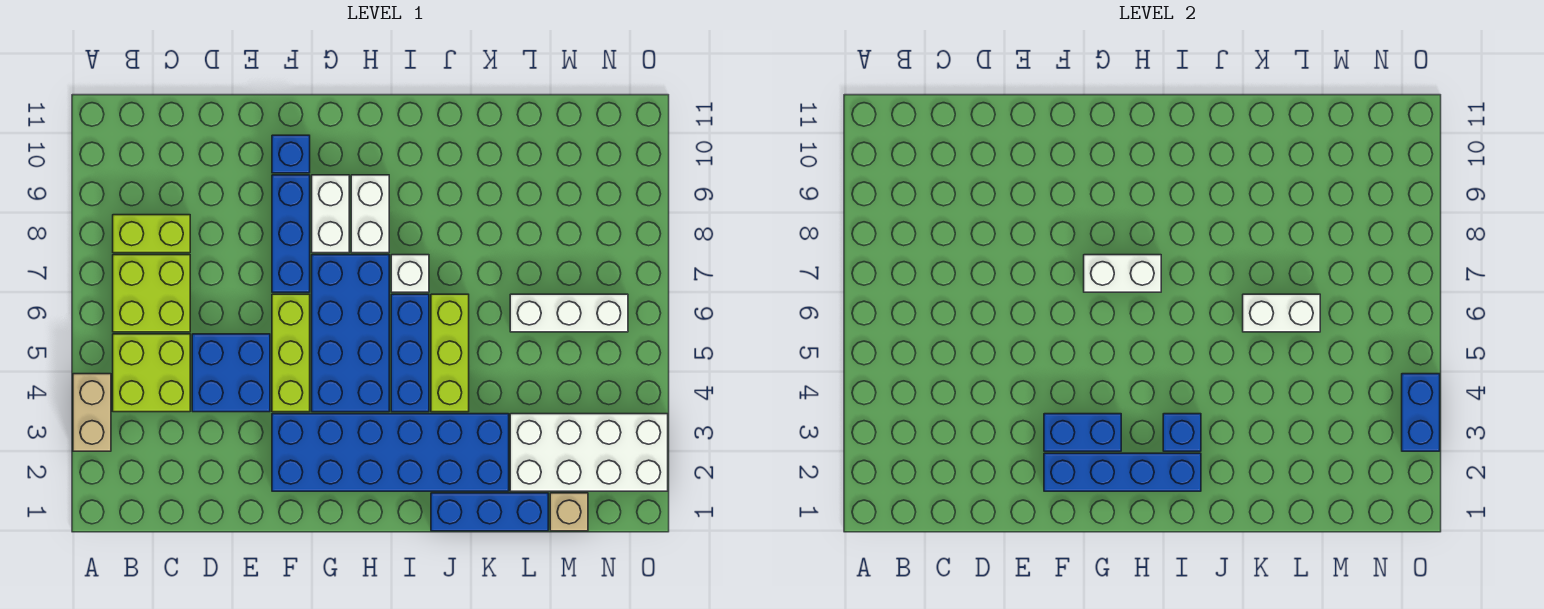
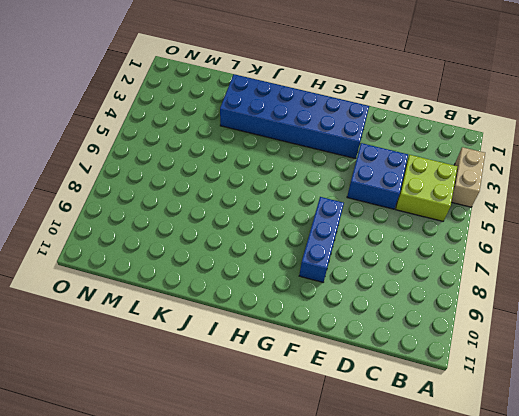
none -> lime brick B6:C7 level 1
none -> lime brick B8:C8 level 1
none -> lime brick F4:F6 level 1

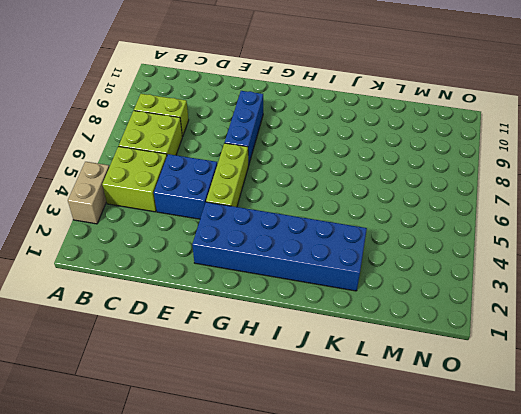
none -> blue brick F10 level 1
none -> blue brick G4:H7 level 1
none -> white brick G8:G9 level 1

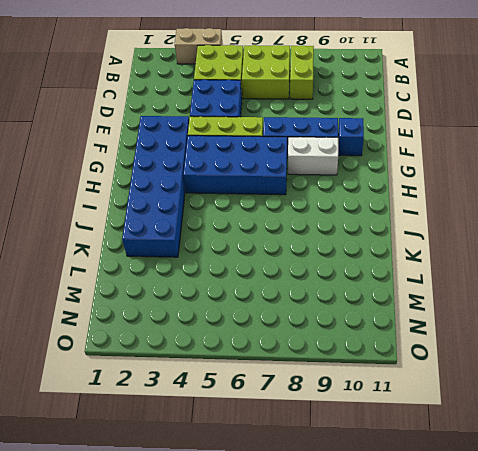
none -> white brick H8:H9 level 1
none -> blue brick I4:I6 level 1
none -> white brick I7 level 1

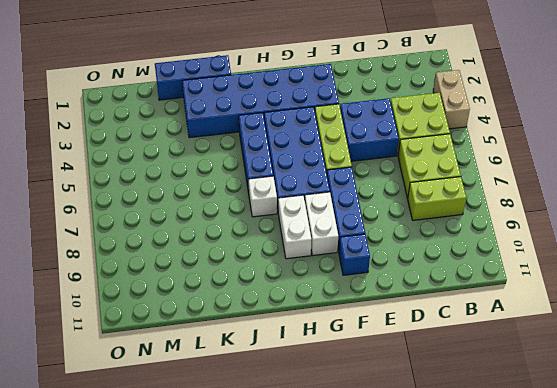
none -> lime brick J4:J6 level 1
none -> white brick L2:O3 level 1
none -> white brick L6:N6 level 1

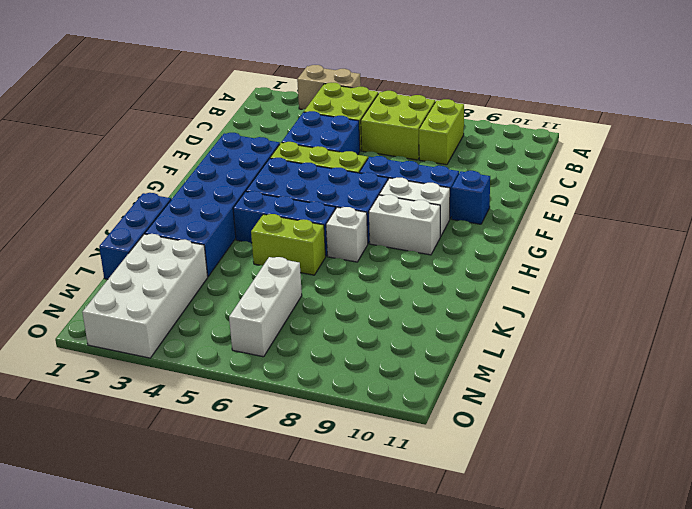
lime brick J5:J6 level 1 -> lime brick J4:J6 level 1
none -> tan brick M1 level 1
none -> blue brick F2:I2 level 2
none -> blue brick F3:G3 level 2

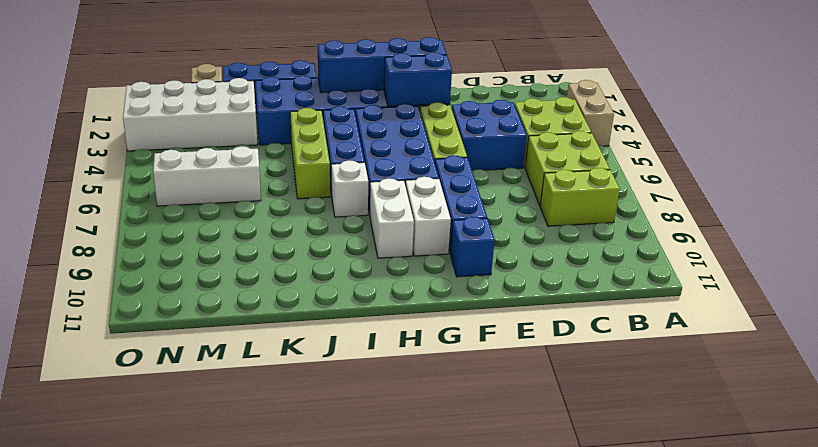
none -> white brick G7:H7 level 2
none -> blue brick I3 level 2
none -> white brick K6:L6 level 2

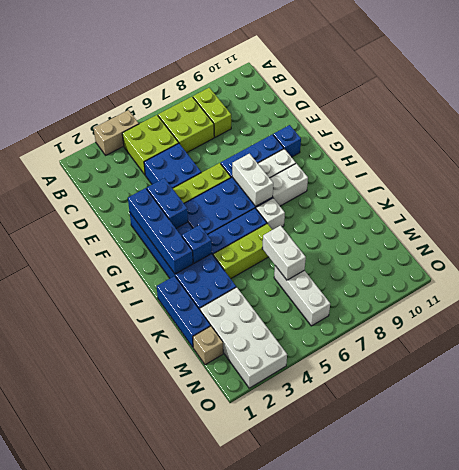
none -> blue brick O3:O4 level 2

